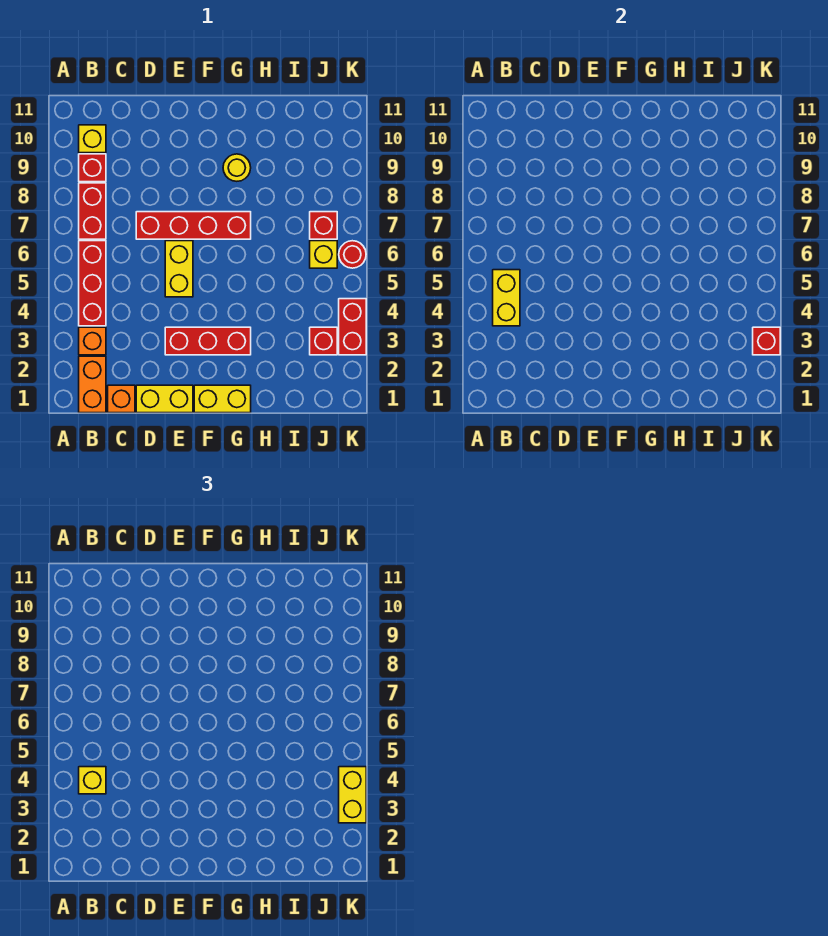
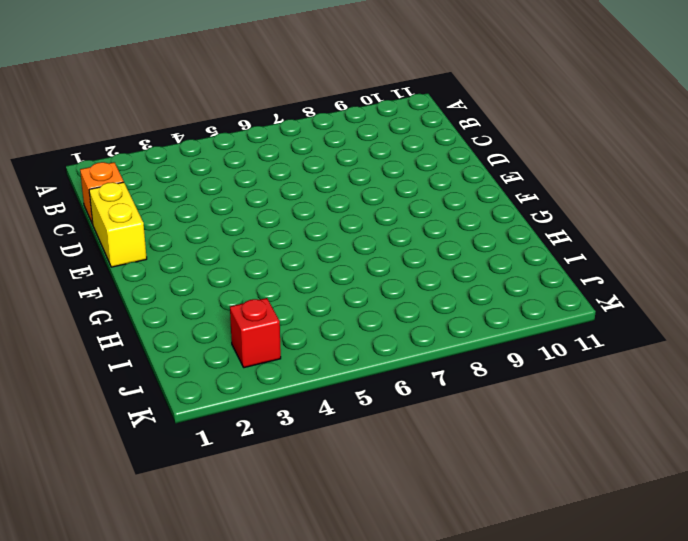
none -> orange brick B1:B2 level 1
none -> orange brick B3 level 1
none -> red brick B4:B6 level 1

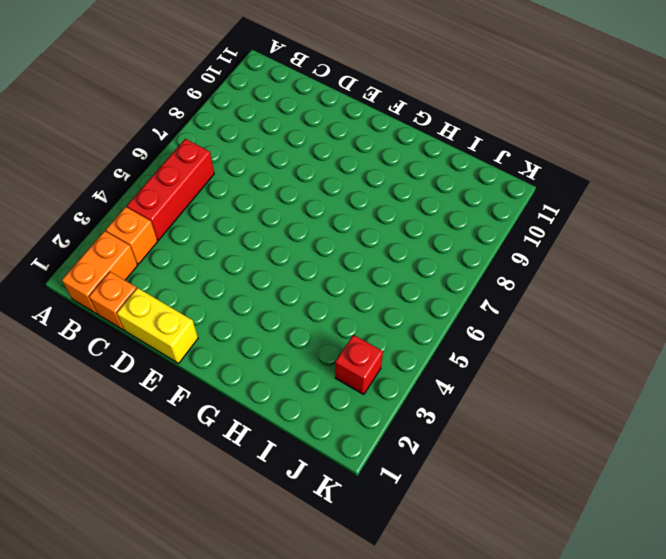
none -> red brick B7:B8 level 1
none -> red brick B9 level 1
none -> yellow brick B10 level 1

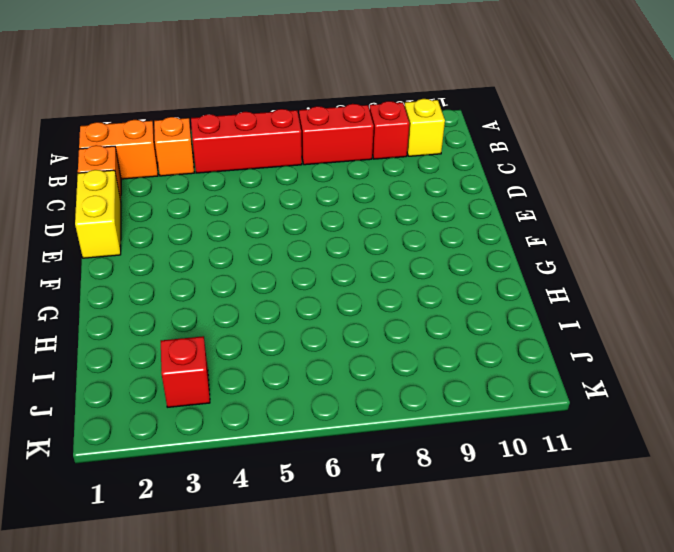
none -> red brick D7:G7 level 1
none -> red brick E3:G3 level 1
none -> yellow brick E5:E6 level 1

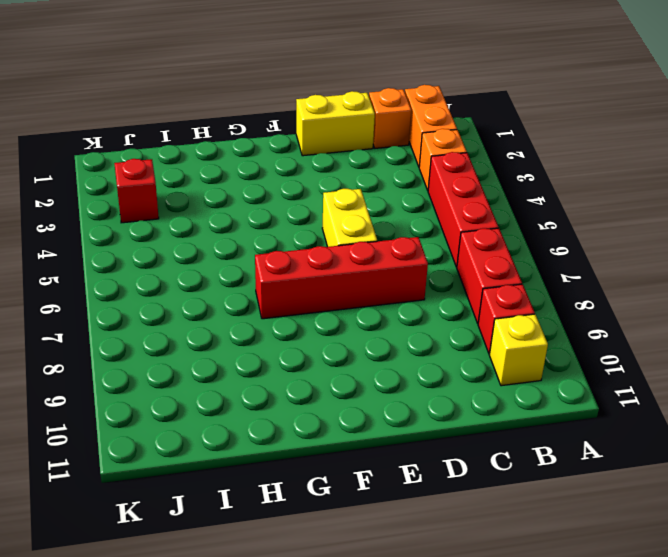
none -> red brick E3:G3 level 1
none -> yellow brick F1:G1 level 1
none -> yellow round brick G9 level 1

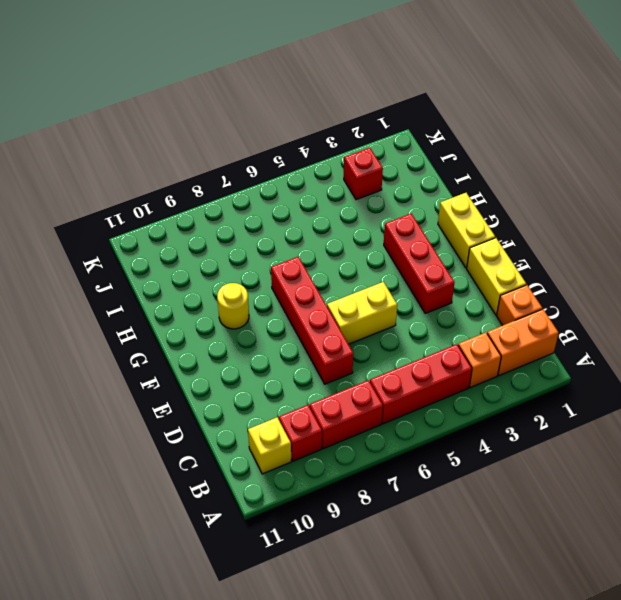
none -> yellow brick J6 level 1
none -> red brick J7 level 1
none -> red brick K3:K4 level 1

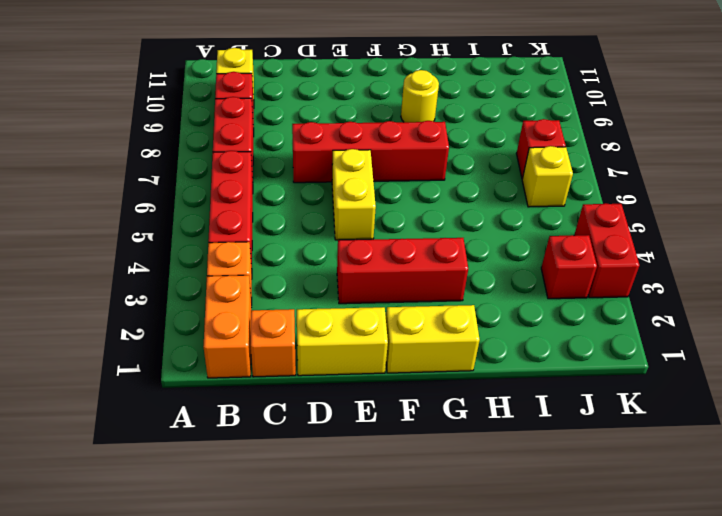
none -> red round brick K6 level 1
none -> yellow brick B4:B5 level 2
none -> red brick K3 level 2

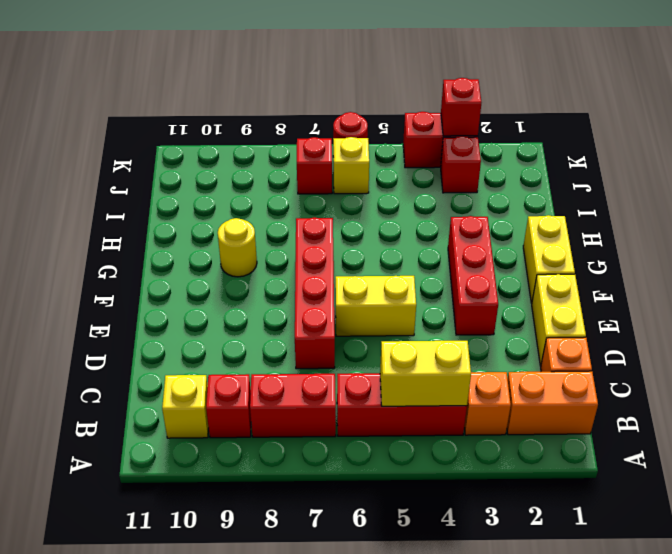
none -> yellow brick B4 level 3
none -> yellow brick K3:K4 level 3

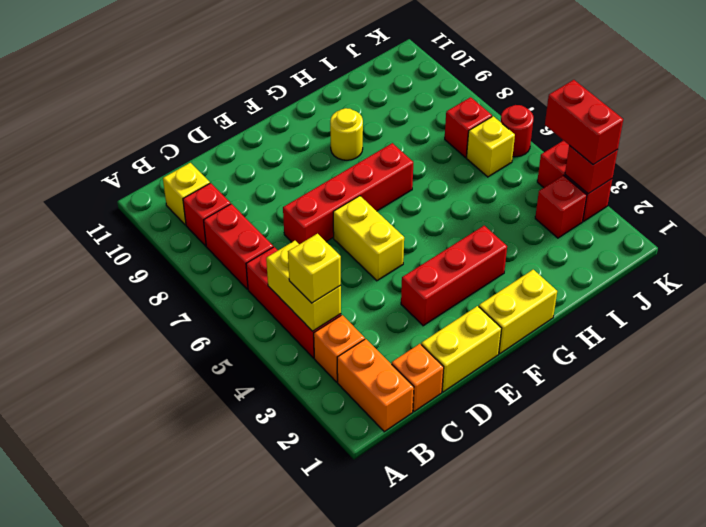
red brick K3:K4 level 3 -> yellow brick K3:K4 level 3

